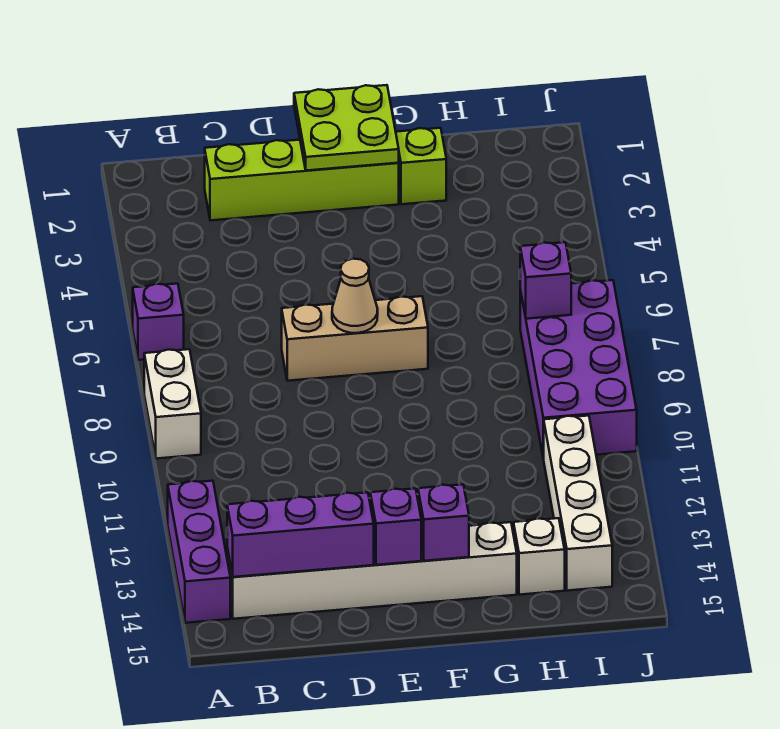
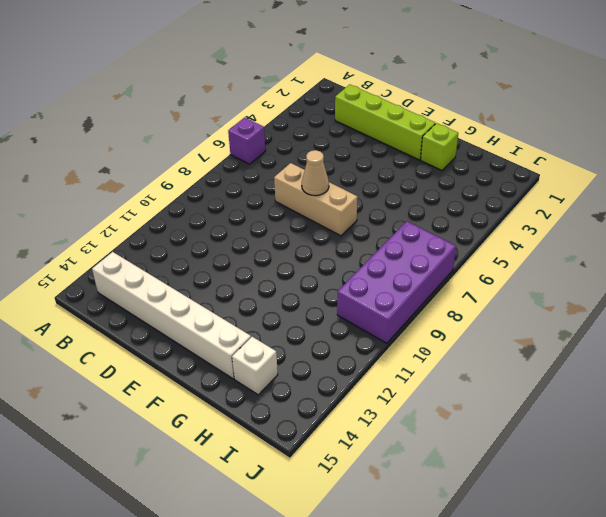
none -> white brick A8:A9 level 1
none -> purple brick A12:A14 level 1
none -> white brick I11:I14 level 1

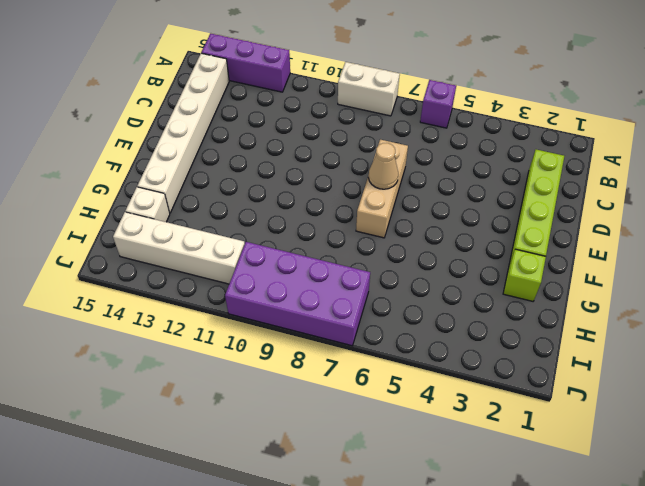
none -> purple brick B14:D14 level 2
none -> lime plate E1:F2 level 2
none -> purple brick E14 level 2

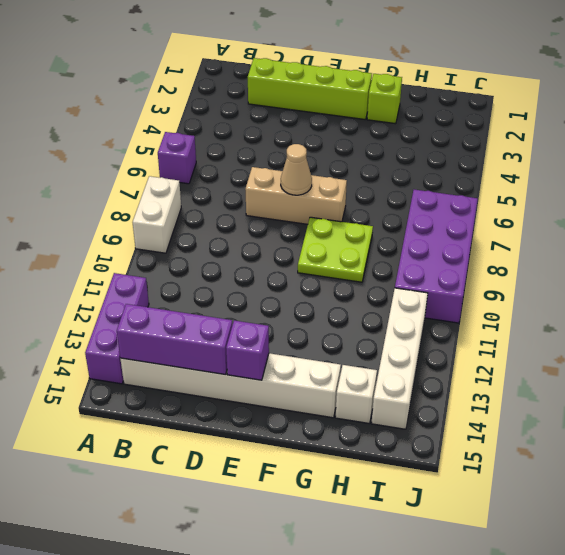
lime plate F8:G9 level 1 -> lime plate E1:F2 level 2
none -> purple brick F14 level 2
none -> purple brick I7 level 2

